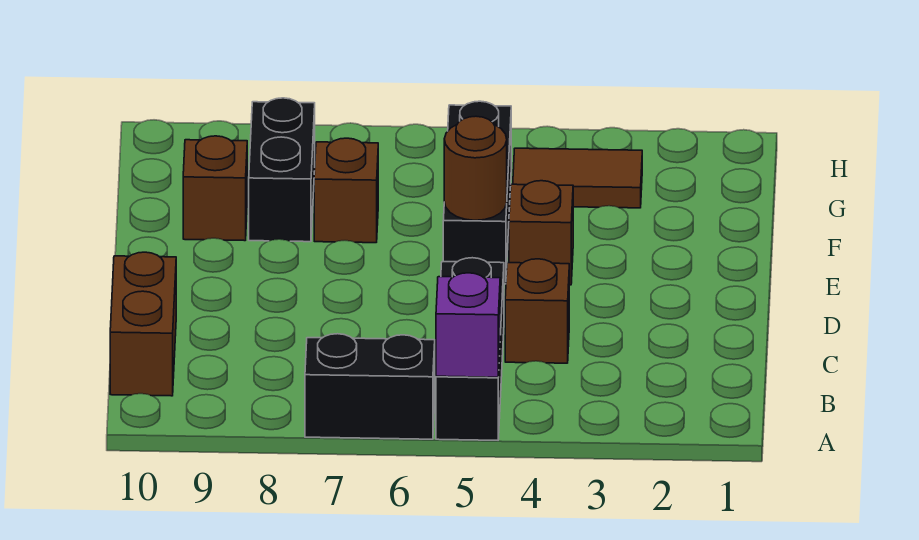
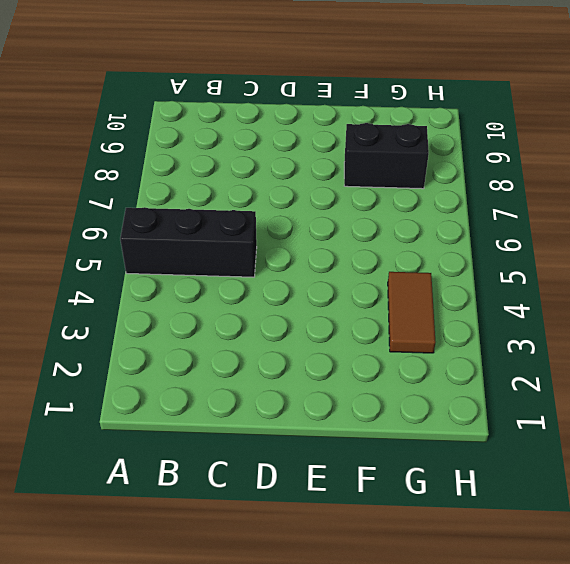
none -> black brick A6:A7 level 1
none -> brown brick B10:C10 level 1
none -> brown brick C4 level 1

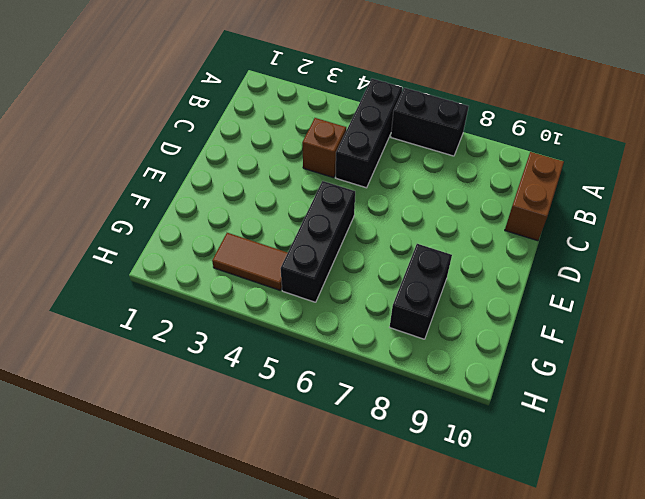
none -> brown brick E4 level 1
none -> brown brick F7 level 1
none -> brown brick F9 level 1

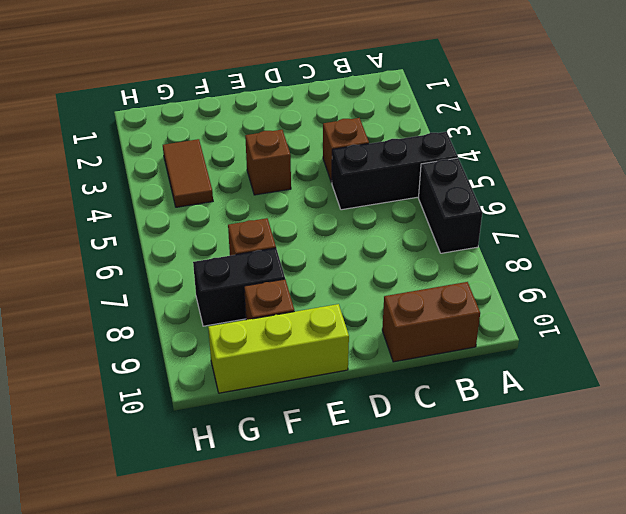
lime brick E10:G10 level 1 -> none
none -> black brick E5:G5 level 1
none -> purple brick A5 level 2
none -> brown round brick E5 level 2

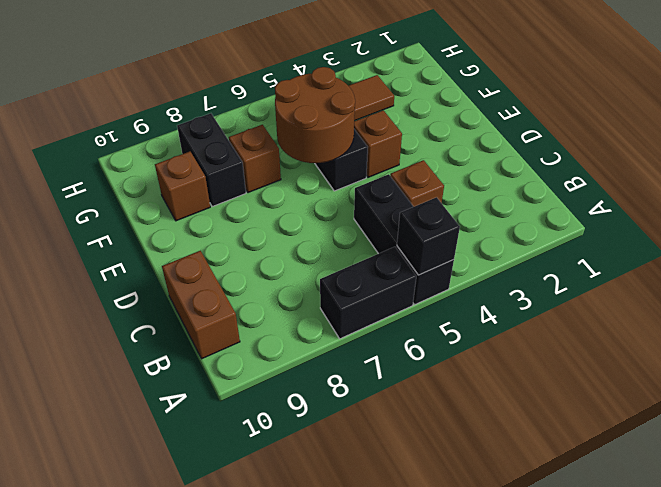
black brick A5 level 2 -> purple brick A5 level 2
brown round brick E5:F6 level 2 -> brown round brick E5 level 2

